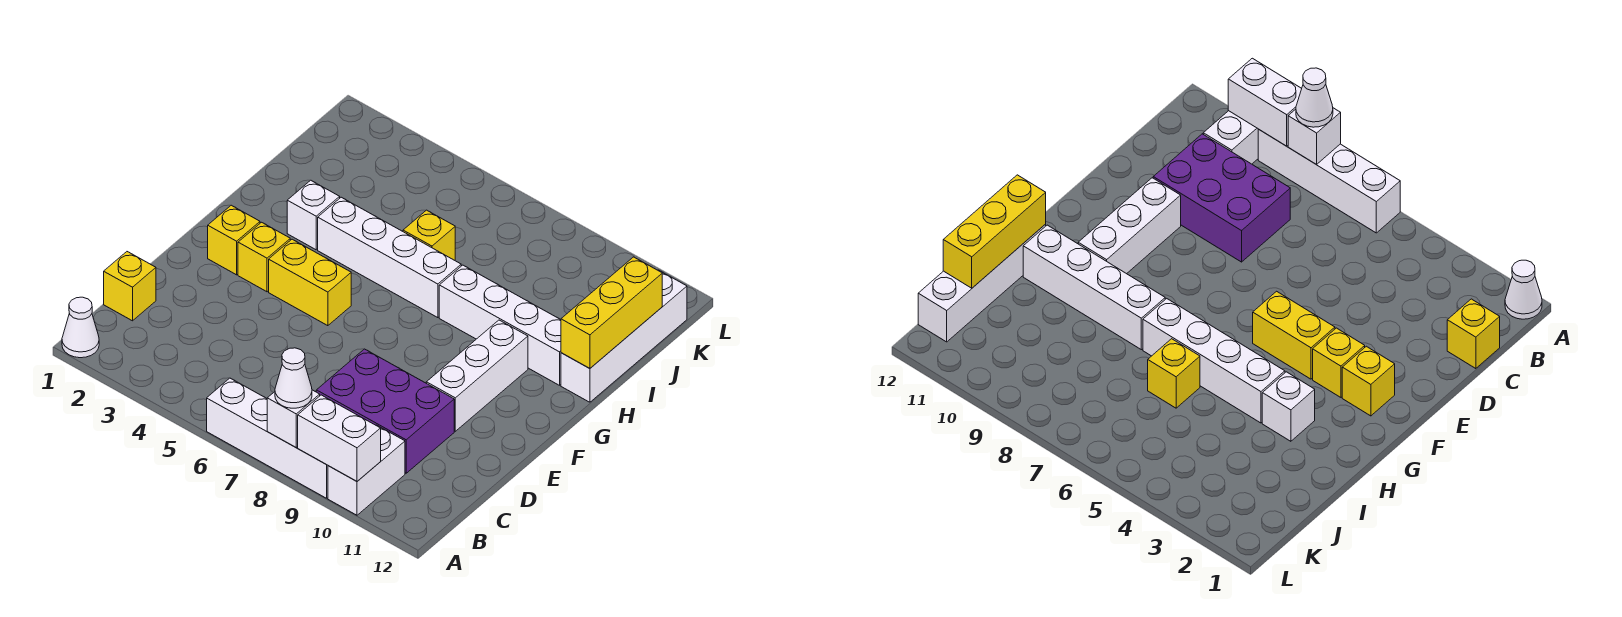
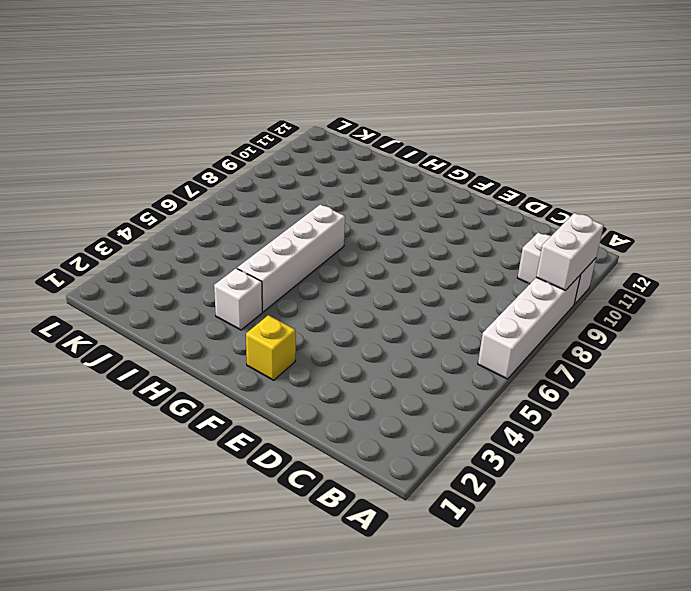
none -> white cone A1 level 1
none -> yellow brick C1 level 1
none -> purple brick C8:D10 level 1

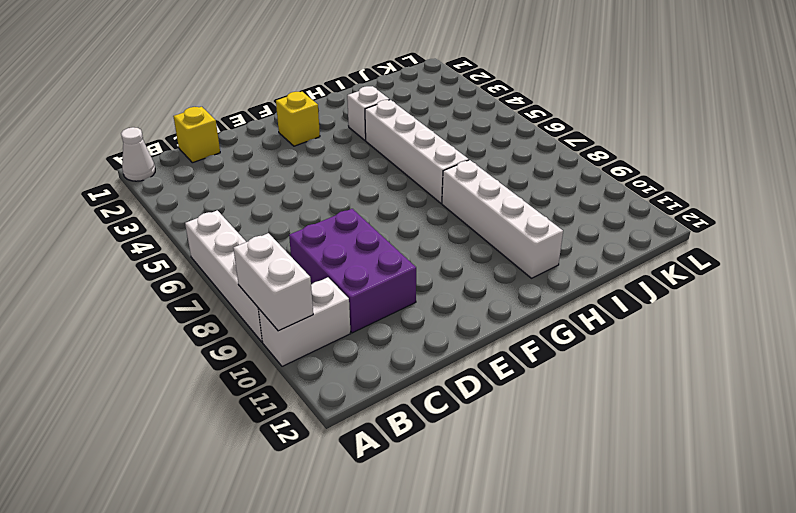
none -> white brick E10:G10 level 1
none -> yellow brick F3 level 1
none -> yellow brick F4:F5 level 1

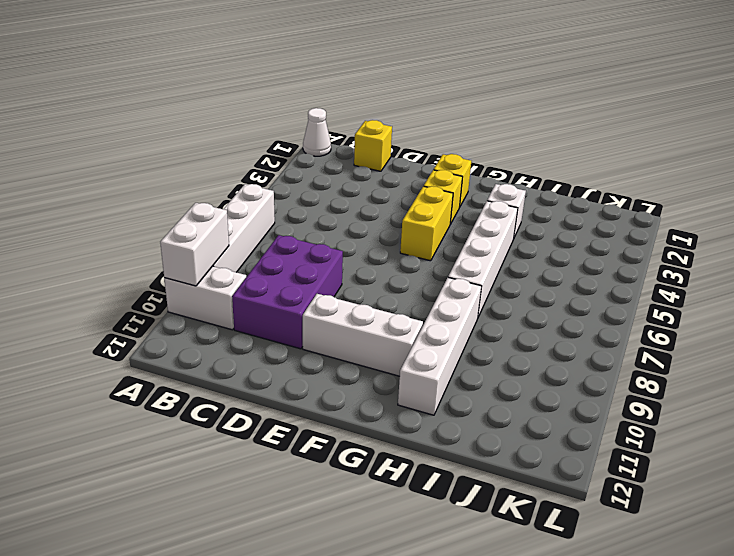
none -> white brick H12:K12 level 1
none -> yellow brick I6 level 1
none -> white brick A8 level 2

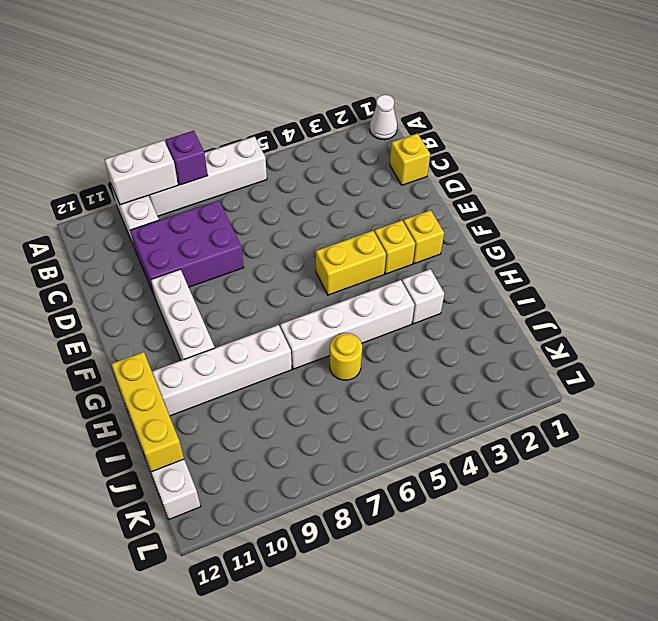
purple brick A8 level 2 -> white brick A8 level 2
yellow round brick I6 level 1 -> yellow brick I6 level 1
none -> white cone A8 level 3

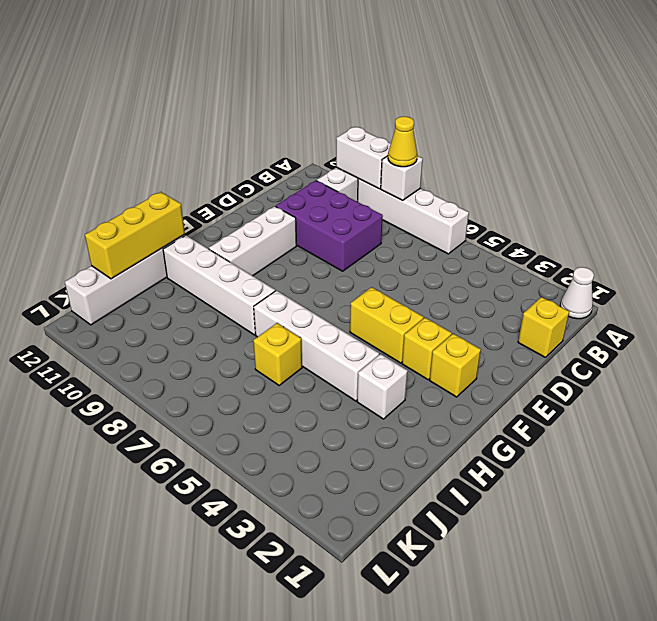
yellow cone A8 level 3 -> white cone A8 level 3

